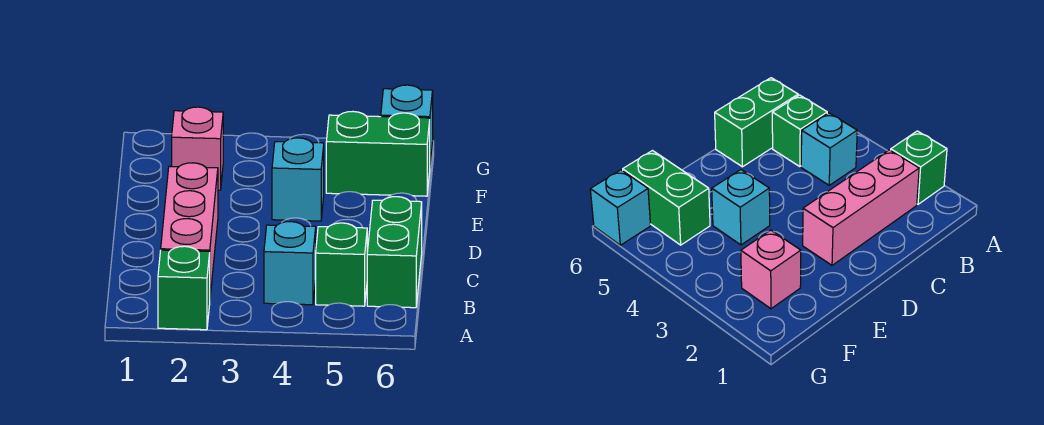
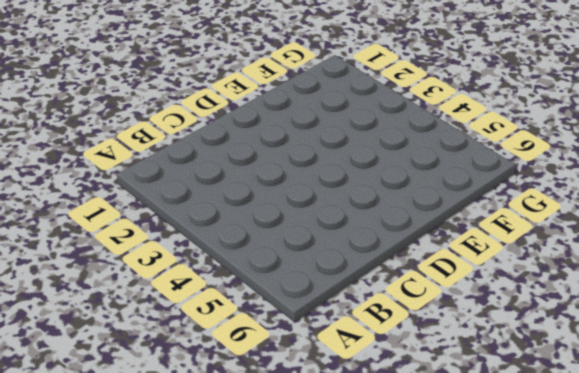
none -> green brick A2 level 1
none -> pink brick B2:D2 level 1

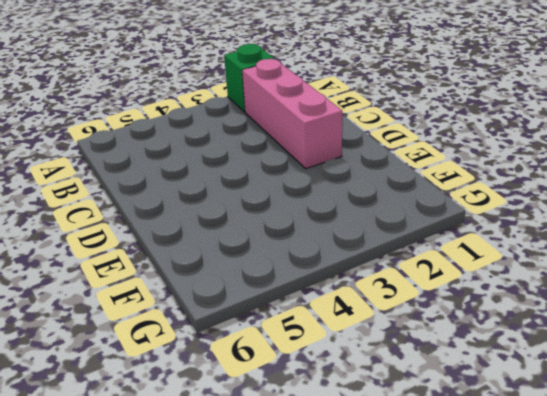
none -> cyan brick B4 level 1
none -> green brick B5 level 1

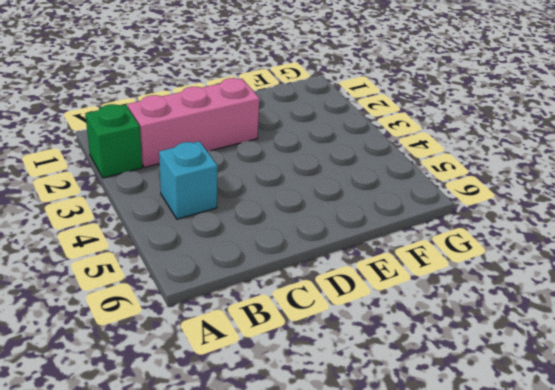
none -> green brick B5 level 1
none -> green brick B6:C6 level 1

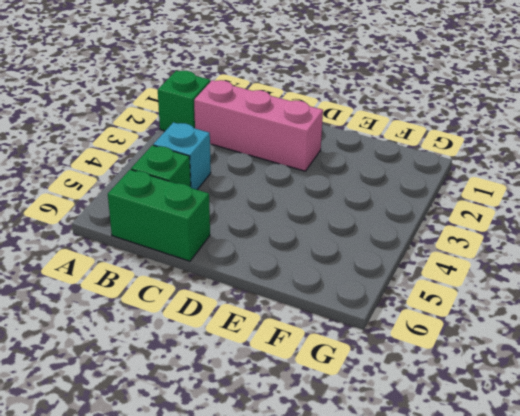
none -> cyan brick E4 level 1
none -> pink brick F2 level 1

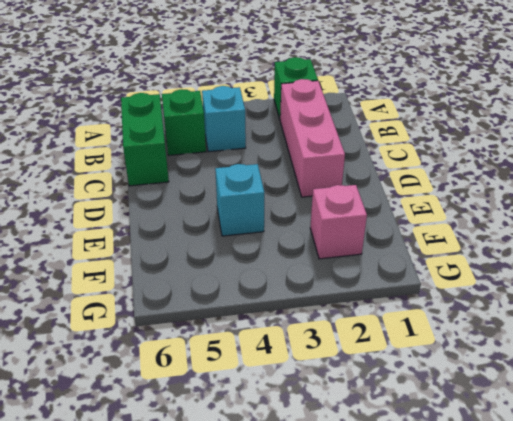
none -> green brick F5:F6 level 1
none -> cyan brick G6 level 1

